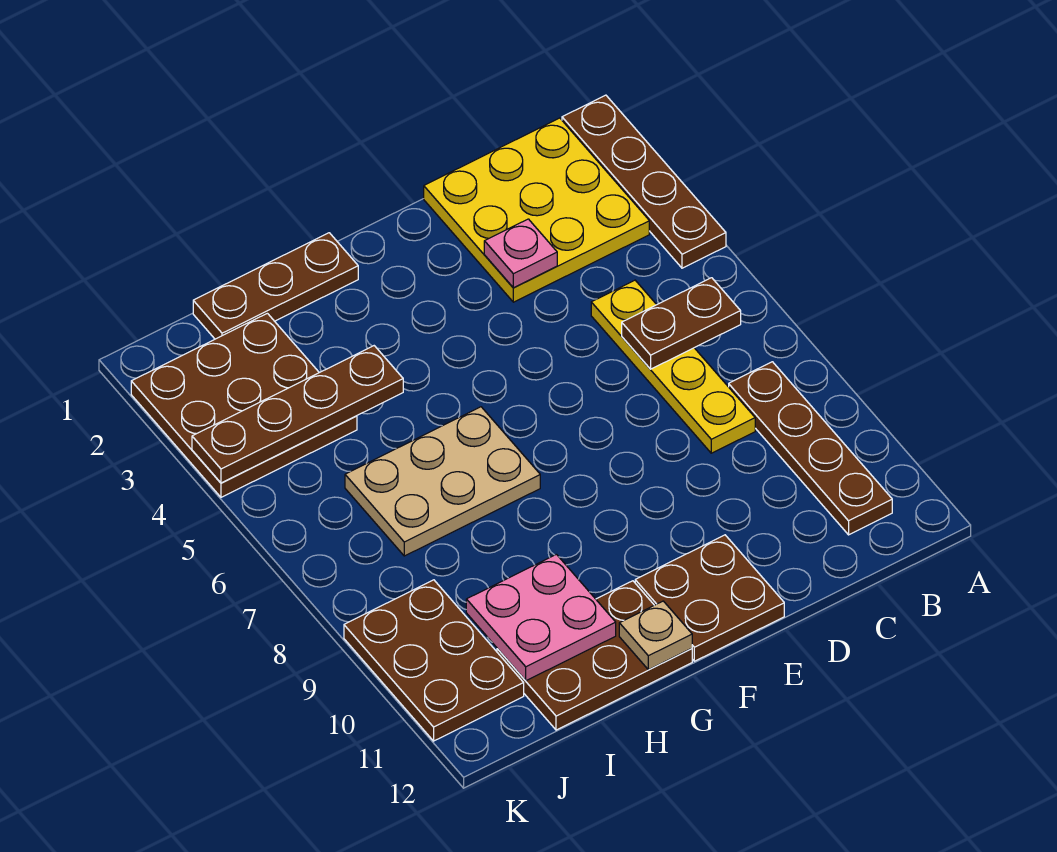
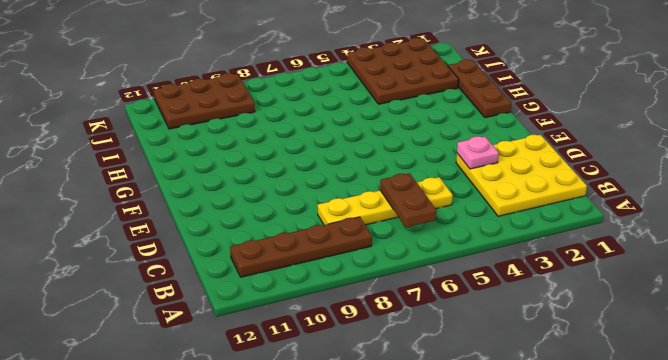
none -> brown plate A1:A4 level 1
none -> brown plate E11:F12 level 1
none -> tan plate G6:I7 level 1

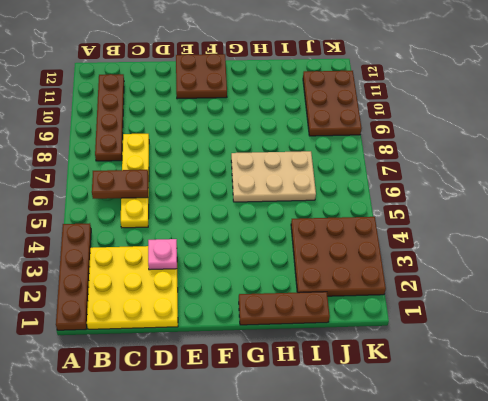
none -> brown plate G11:I12 level 1
none -> tan plate G12 level 2
none -> brown plate H4:K4 level 2

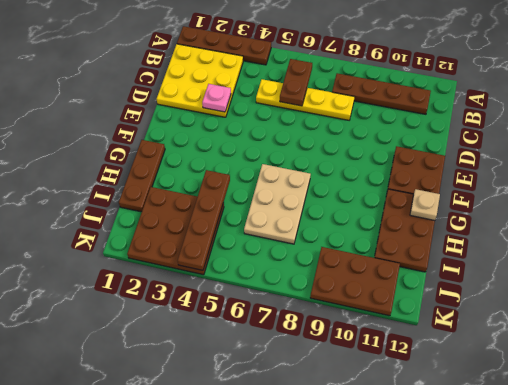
none -> pink plate H10:I11 level 2

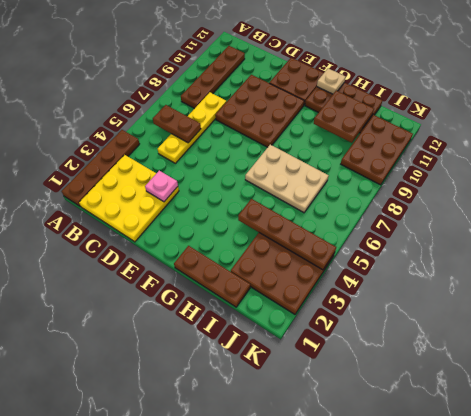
brown plate D8:F10 level 1 -> none
brown plate H10:I11 level 2 -> pink plate H10:I11 level 2

